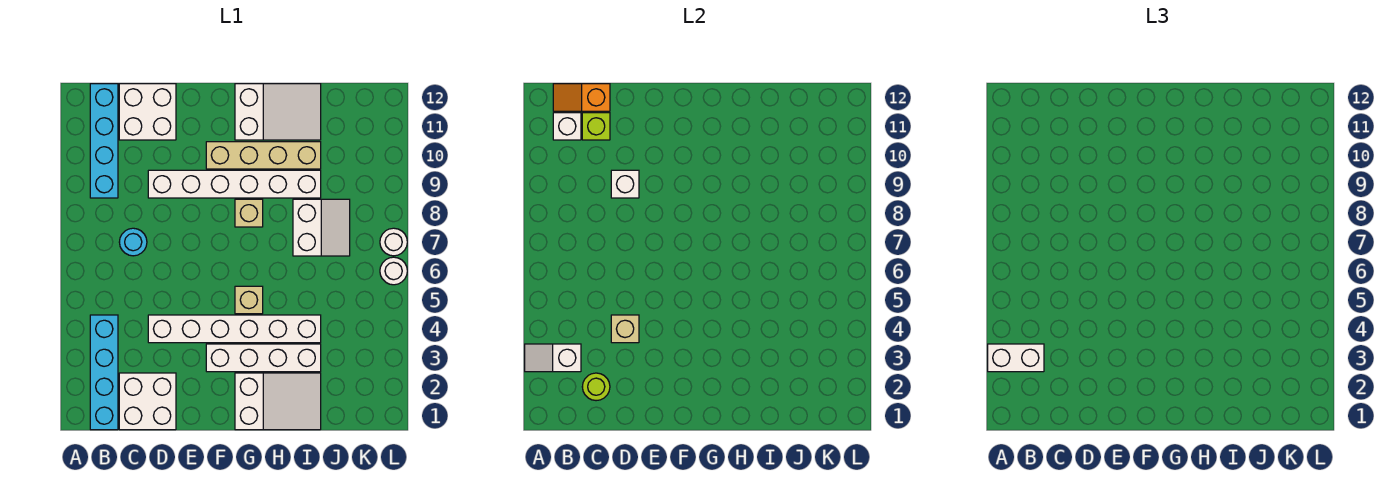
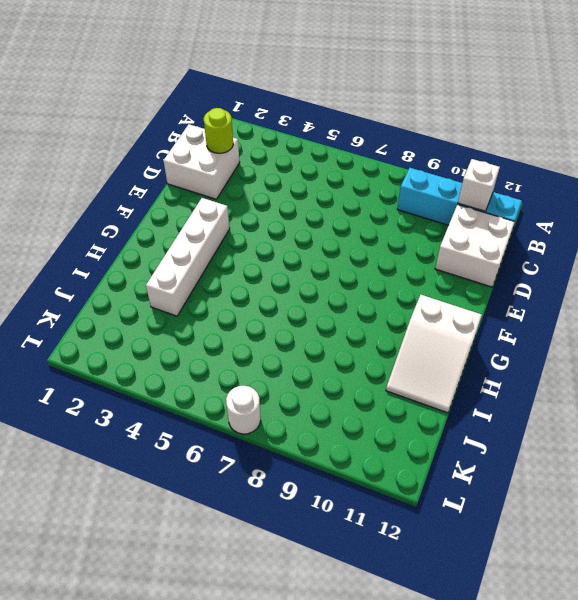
none -> cyan brick B1:B4 level 1
none -> cyan round brick C7 level 1
none -> white brick D4:I4 level 1

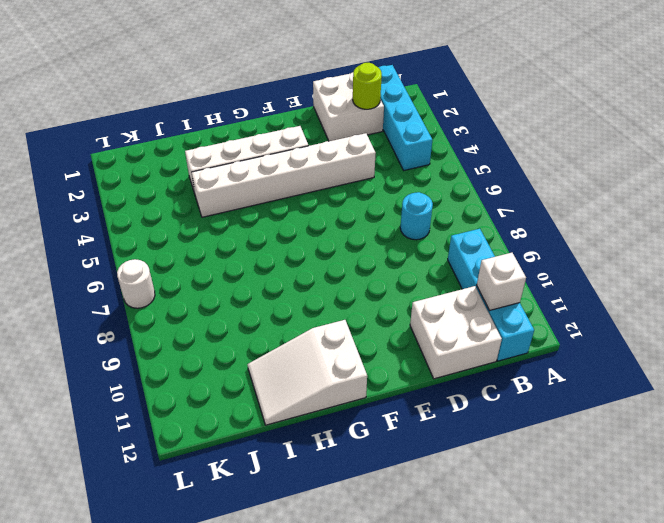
none -> white brick D9:I9 level 1
none -> tan brick F10:I10 level 1
none -> white slope G1:I2 level 1 top G

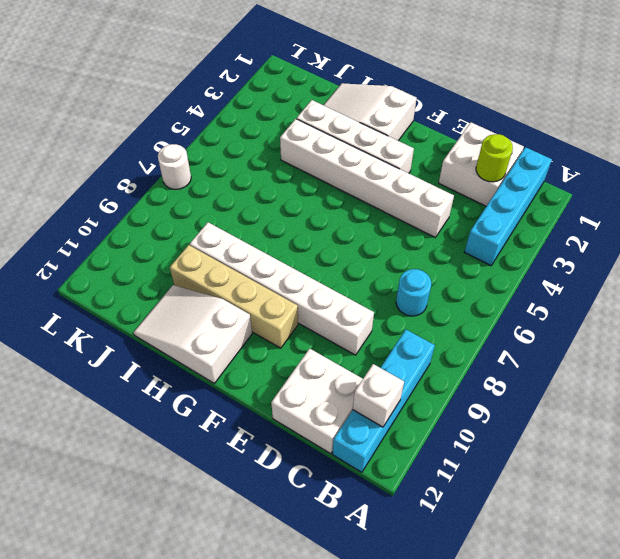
none -> tan brick G5 level 1
none -> tan brick G8 level 1
none -> white slope I7:J8 level 1 top I

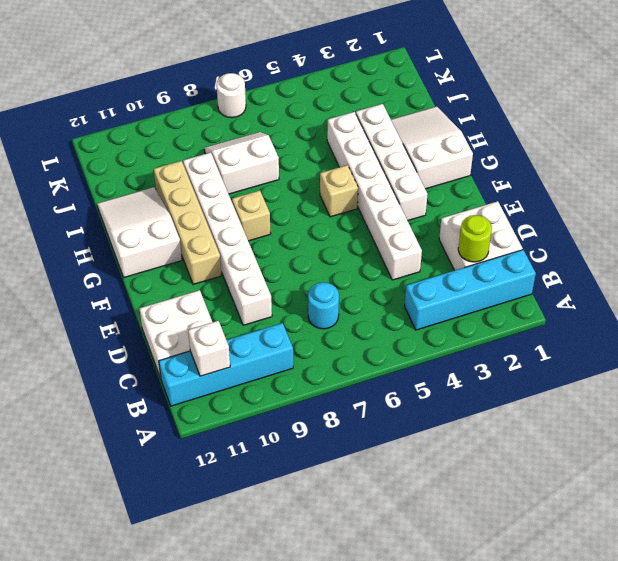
none -> white round brick L6 level 1
none -> white slope A3:B3 level 2 top B
none -> orange slope B12:C12 level 2 top C

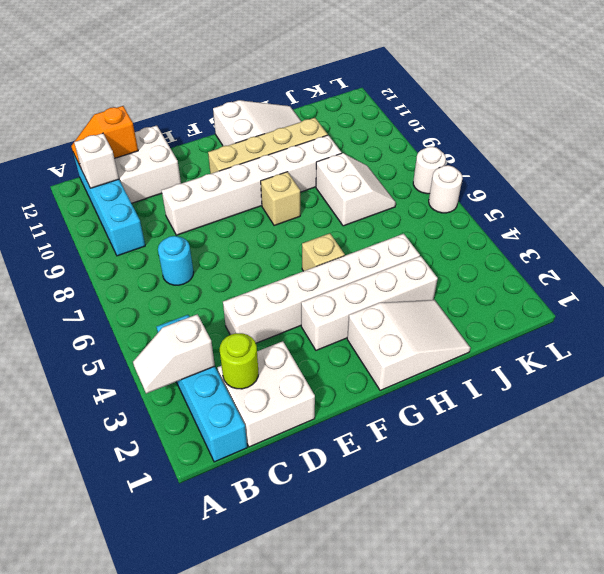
none -> lime brick C11 level 2
none -> tan brick D4 level 2
none -> white brick D9 level 2

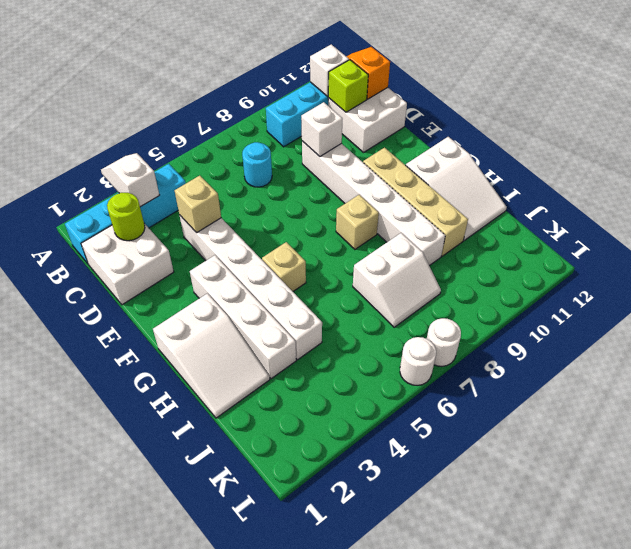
none -> white brick A3:B3 level 3

